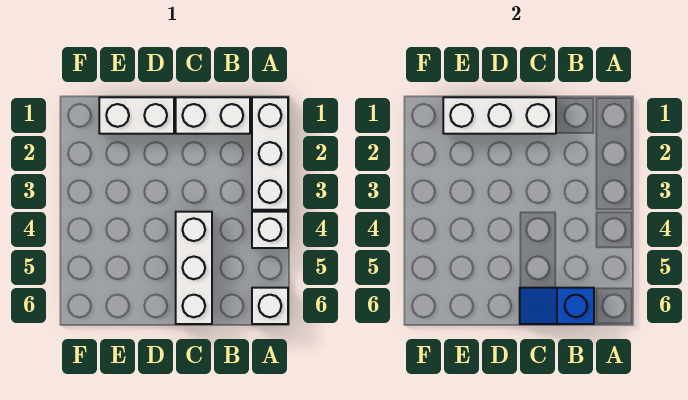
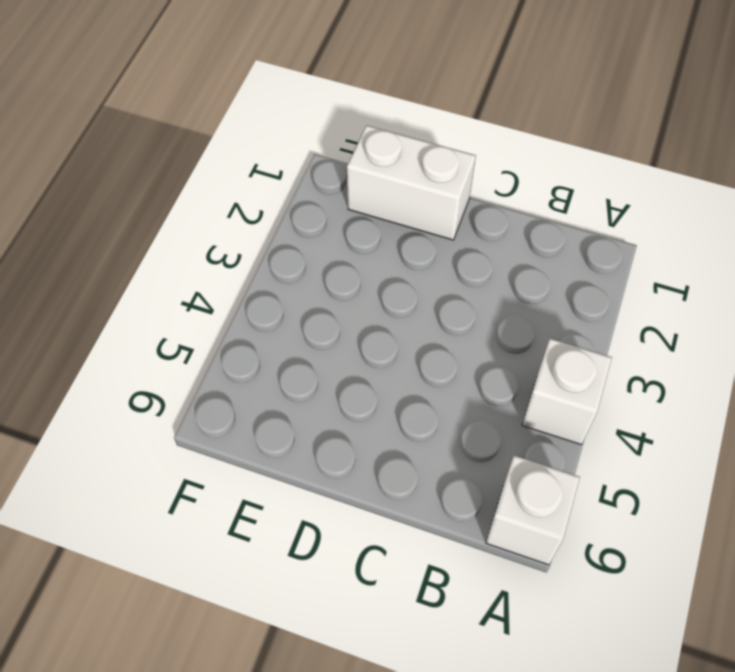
none -> white brick A1:A3 level 1
none -> white brick B1:C1 level 1

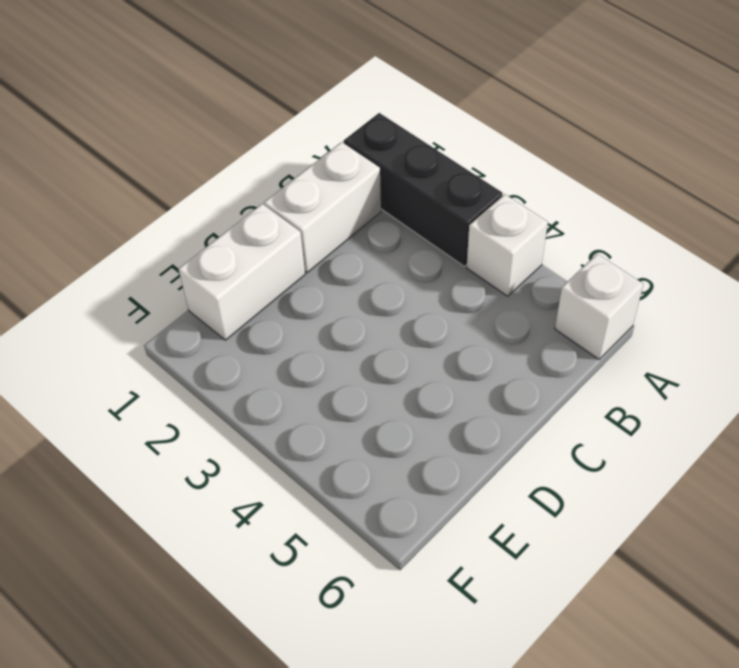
black brick A1:A3 level 1 -> white brick A1:A3 level 1
none -> white brick C4:C6 level 1
none -> blue slope B6:C6 level 2 top B

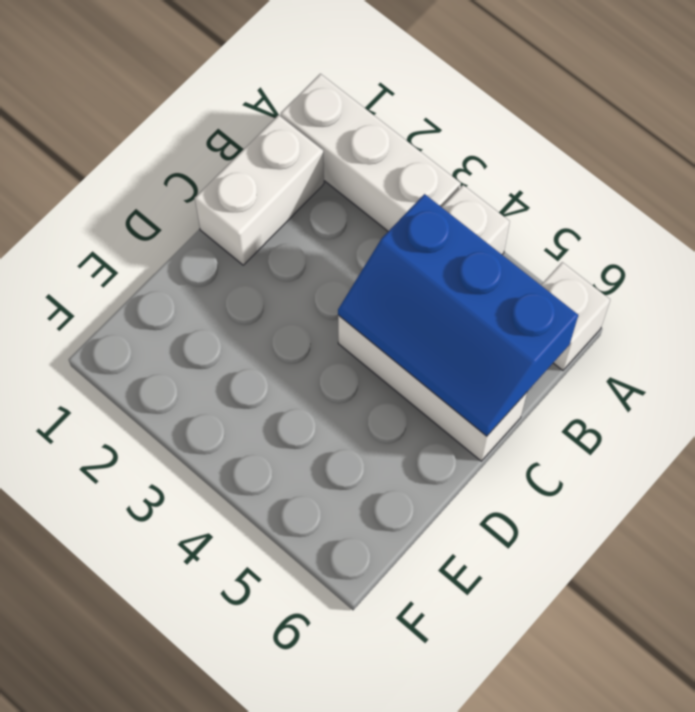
blue slope B4:C6 level 2 top B -> blue slope B6:C6 level 2 top B
none -> white brick D1:E1 level 1
none -> white brick C1:E1 level 2

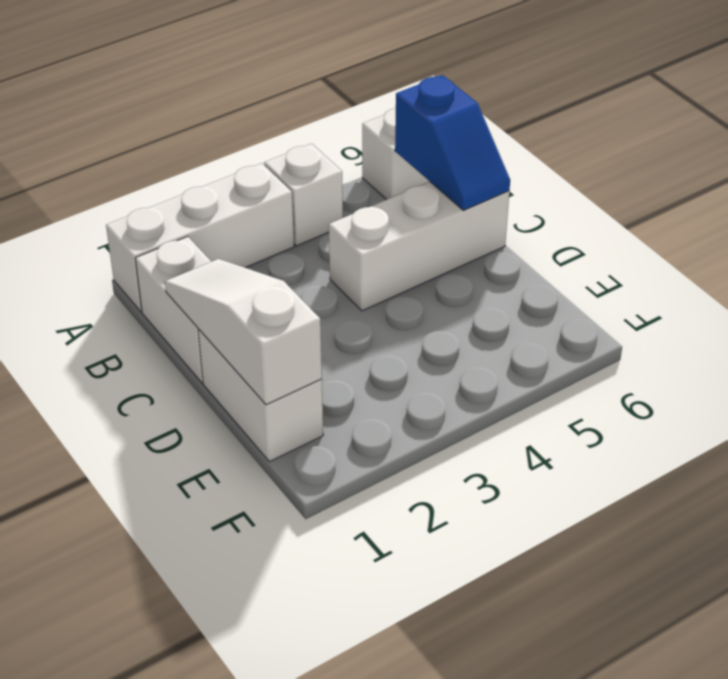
white slope C1:E1 level 2 top E -> white brick C1:E1 level 2

